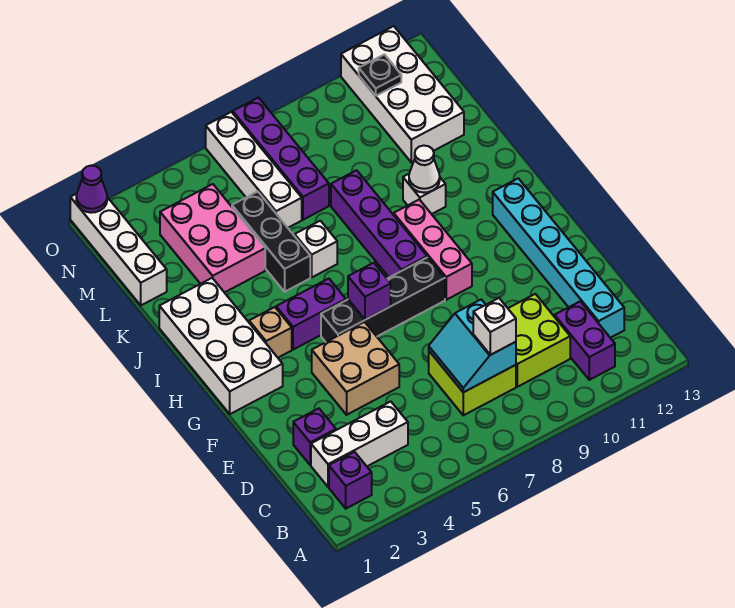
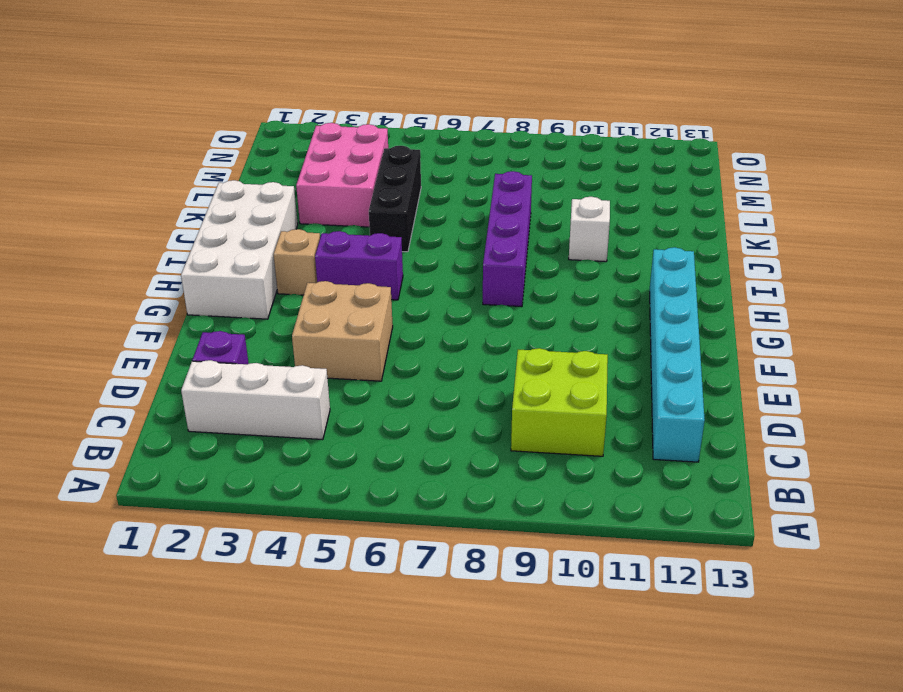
none -> purple brick B2 level 1
none -> purple brick B11:C11 level 1
none -> lime brick C7:D8 level 1

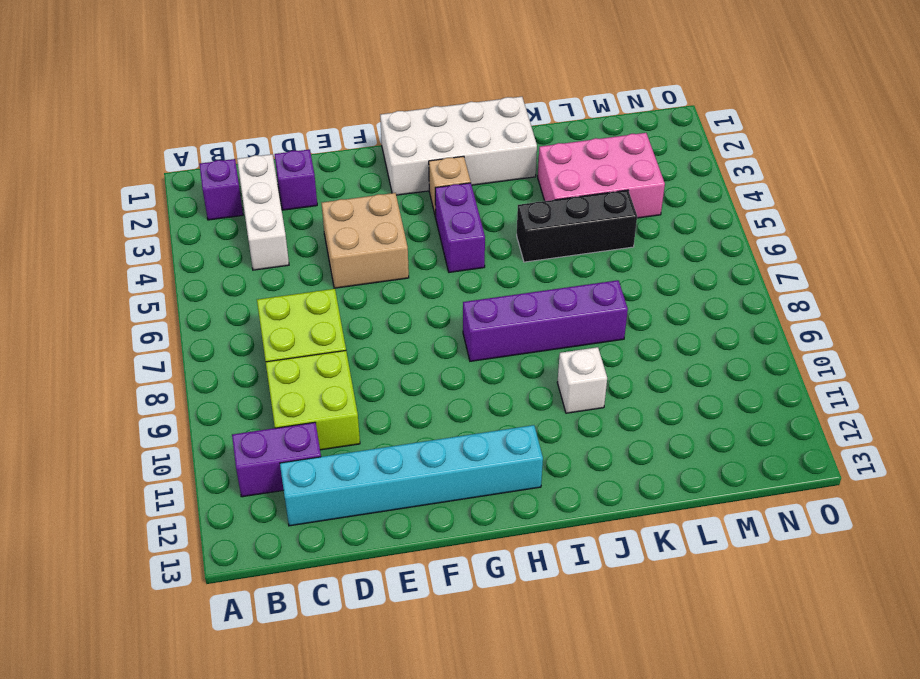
none -> black brick G5:G8 level 1
none -> pink brick G9:I9 level 1
none -> white brick J6 level 1

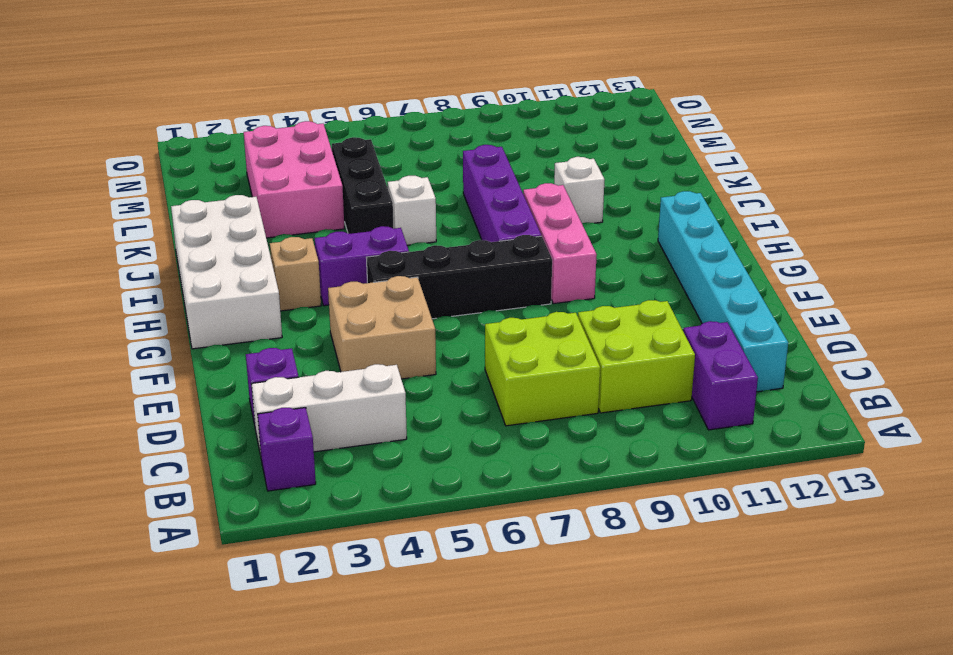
none -> white brick L1:O1 level 1
none -> white brick L6:O6 level 1
none -> purple brick L7:O7 level 1

